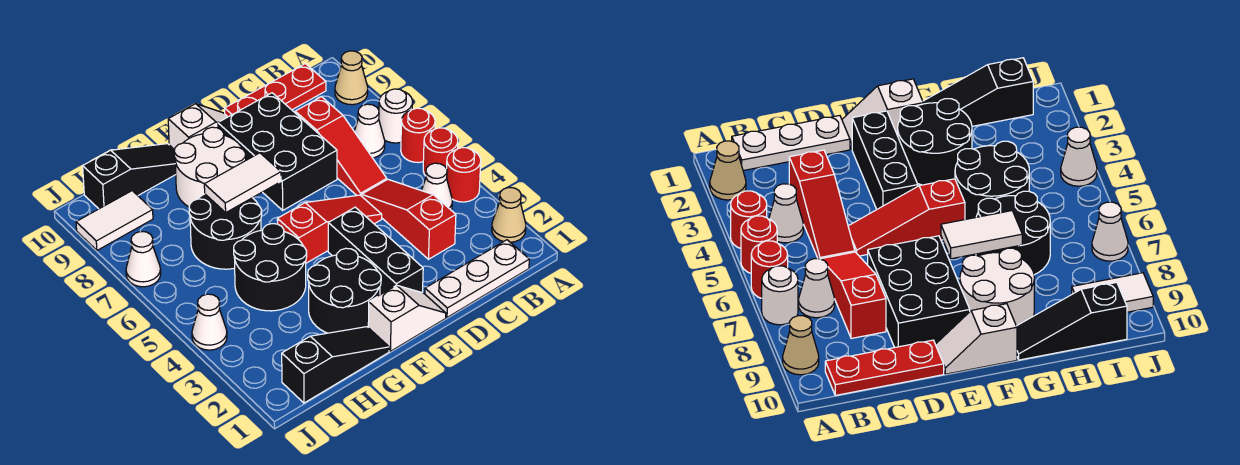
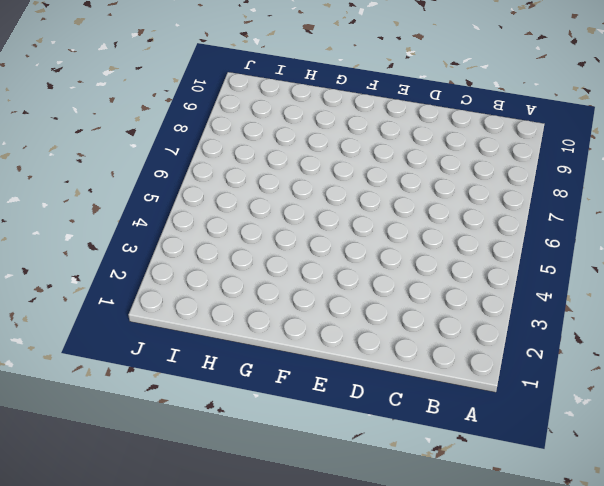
none -> tan cone A2 level 1
none -> red round brick A4 level 1
none -> red round brick A5 level 1

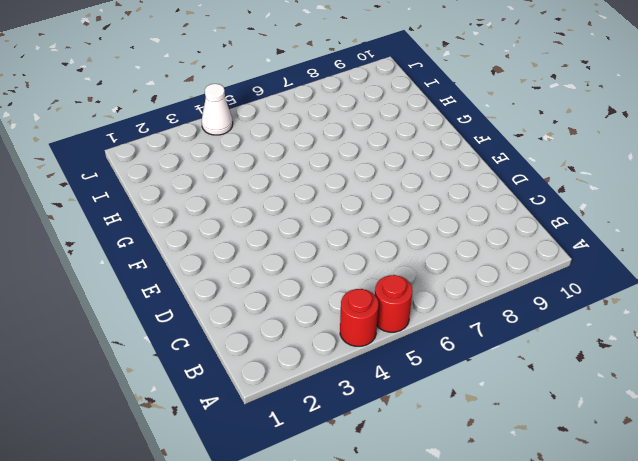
none -> tan cone A2 level 1
none -> red round brick A6 level 1
none -> white round brick A7 level 1

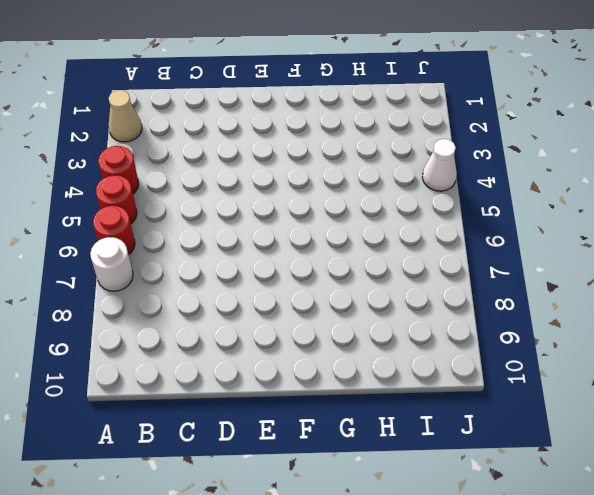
none -> tan cone A9 level 1
none -> white plate B1:D1 level 1
none -> white cone B4 level 1

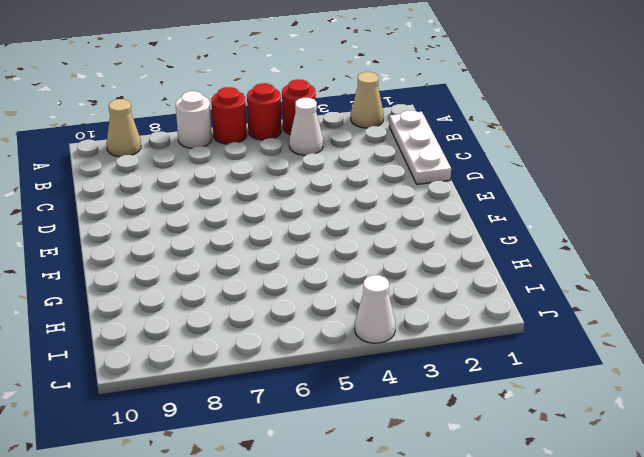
none -> white cone B7 level 1
none -> red plate B10:D10 level 1
none -> red slope C3:C5 level 1 top 3

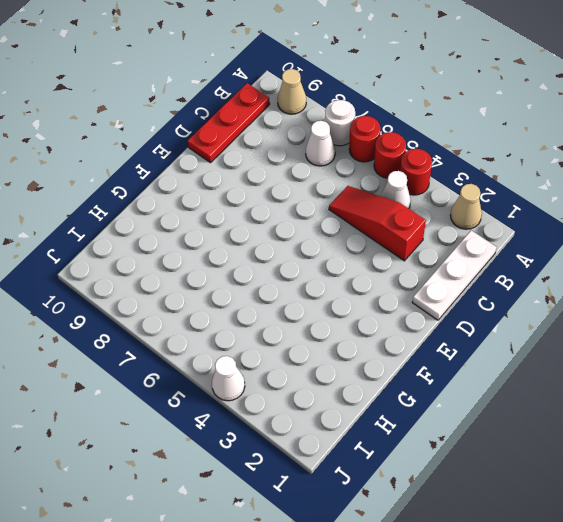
none -> red slope C6:C8 level 1 top 8
none -> red slope D5:F5 level 1 top F
none -> black brick D7:E9 level 1

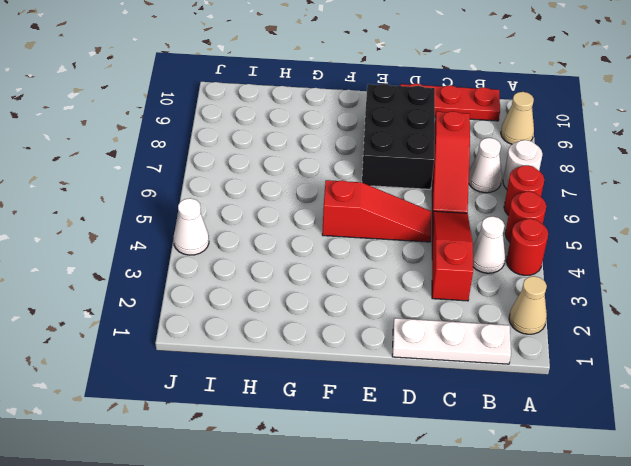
none -> white slope E1:F1 level 1 top F
none -> black brick E2:E4 level 1
none -> white slope E10:F10 level 1 top F

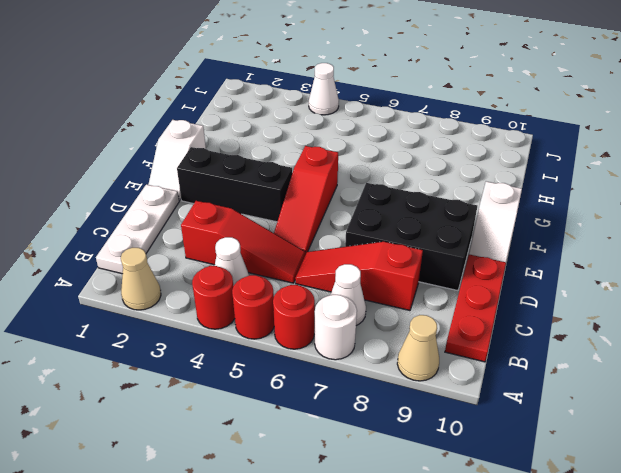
none -> black round brick F2:G3 level 1
none -> white round brick F8:G9 level 1
none -> black slope G1:I1 level 1 top I

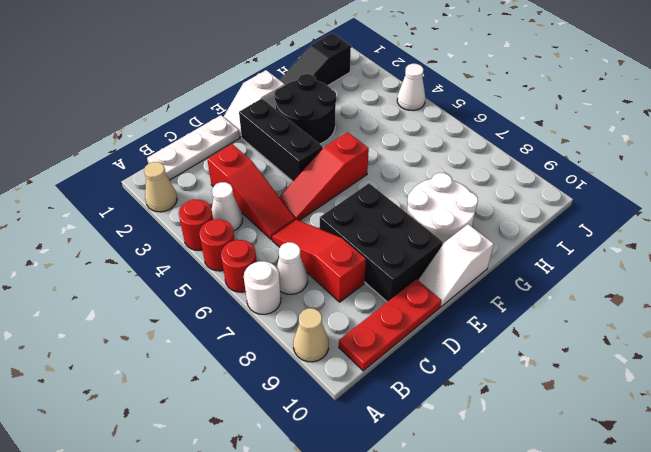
none -> black round brick G4:H5 level 1
none -> black round brick G6:H7 level 1
none -> black slope G10:I10 level 1 top I

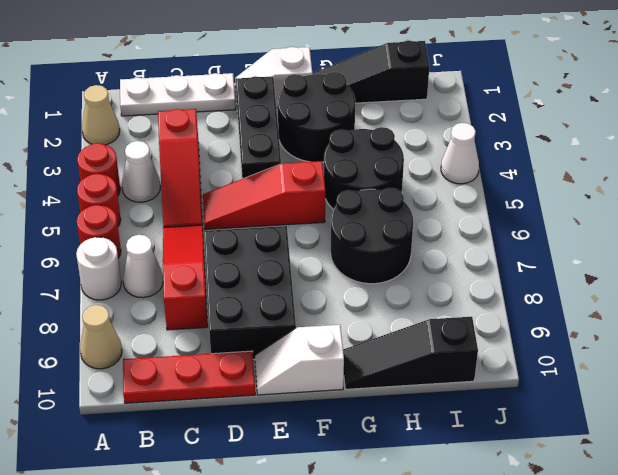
none -> white round brick F8:G9 level 1
none -> white tile I9:J9 level 1
none -> white cone J7 level 1

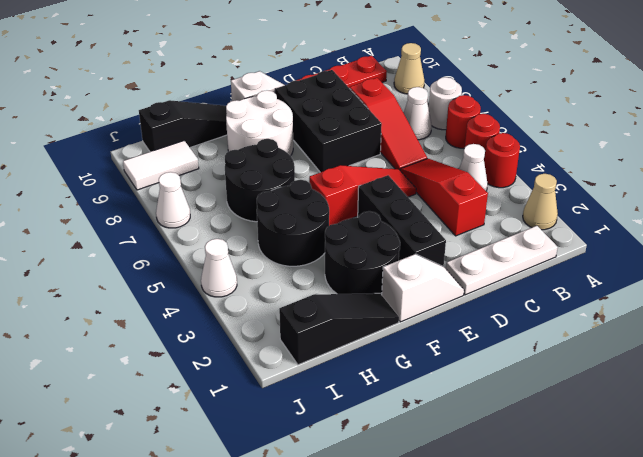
none -> white tile F7:G7 level 2

